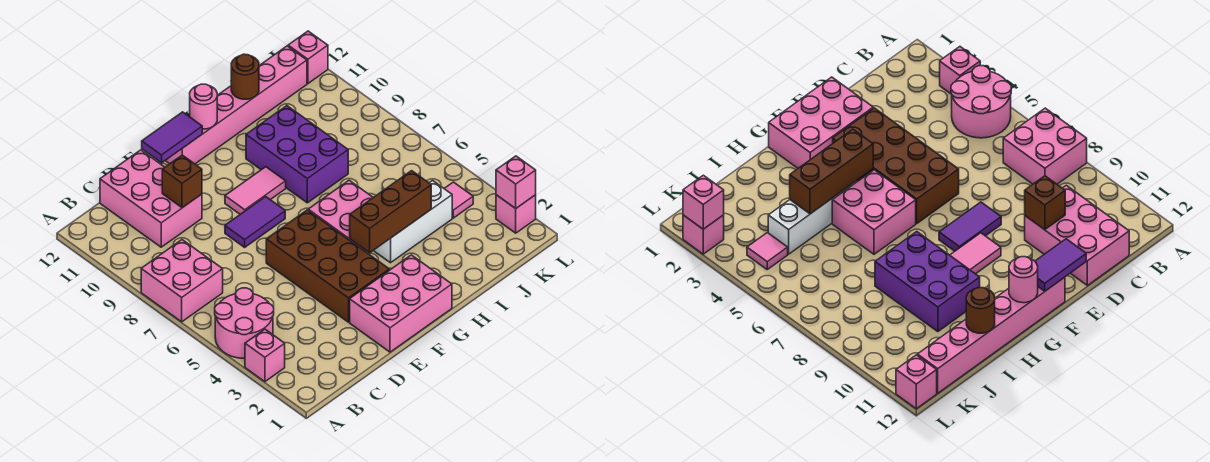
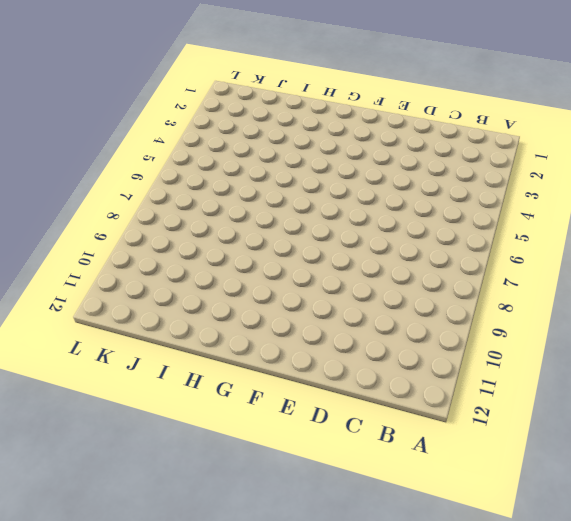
none -> pink brick A3 level 1
none -> pink round brick A4:B5 level 1
none -> pink brick A7:B8 level 1

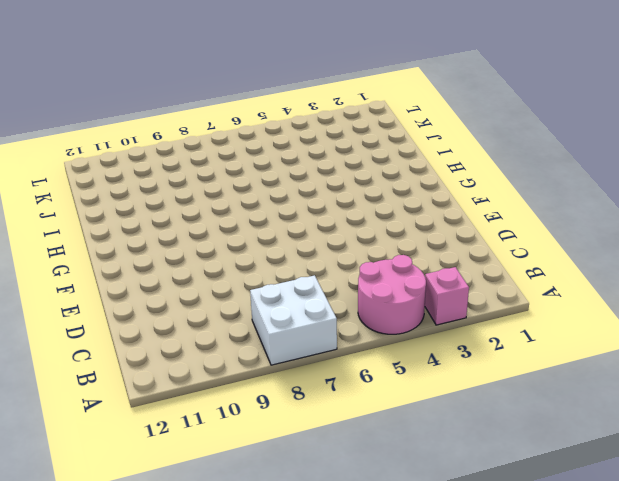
white brick A7:B8 level 1 -> pink brick A7:B8 level 1
none -> pink brick C10:D12 level 1
none -> pink brick E1:G2 level 1
none -> brown brick E3:F6 level 1

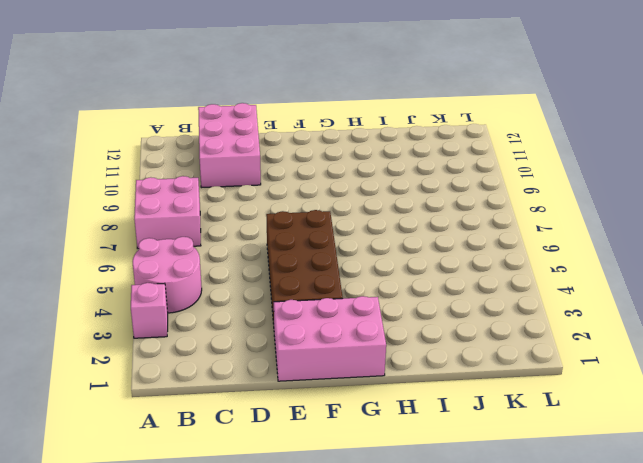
none -> purple tile E8:F8 level 1
none -> pink tile F9:G9 level 1
none -> pink brick F12:K12 level 1

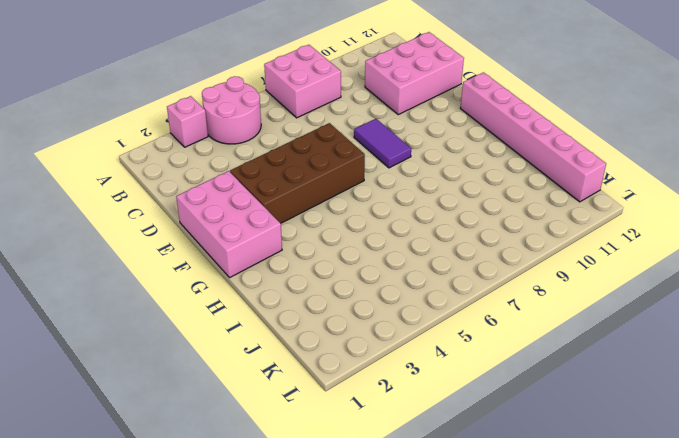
none -> pink tile F9:G9 level 1
none -> pink brick G5:H6 level 1
none -> white brick H4:J4 level 1

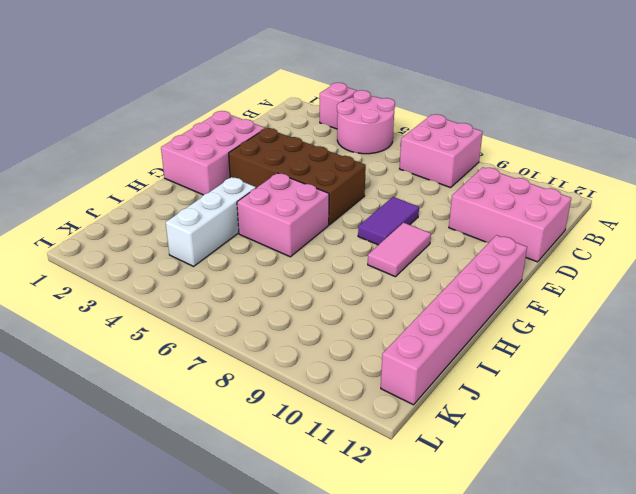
none -> purple brick H8:I10 level 1
none -> pink tile K4 level 1
none -> pink brick L2 level 1

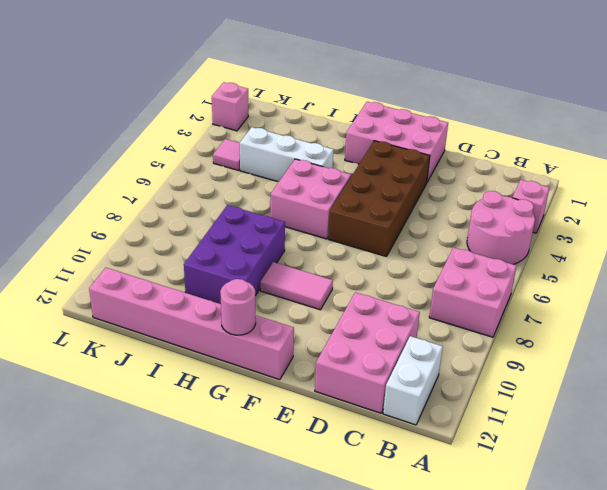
white brick B11:B12 level 1 -> none
none -> purple tile E8:F8 level 1
none -> pink brick L12 level 1
none -> brown brick D10 level 2

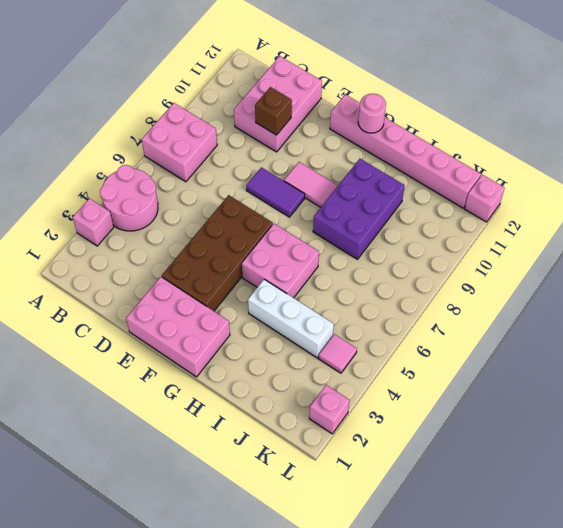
none -> purple tile E12:F12 level 2
none -> brown brick G4:I4 level 2
none -> brown round brick I12 level 2

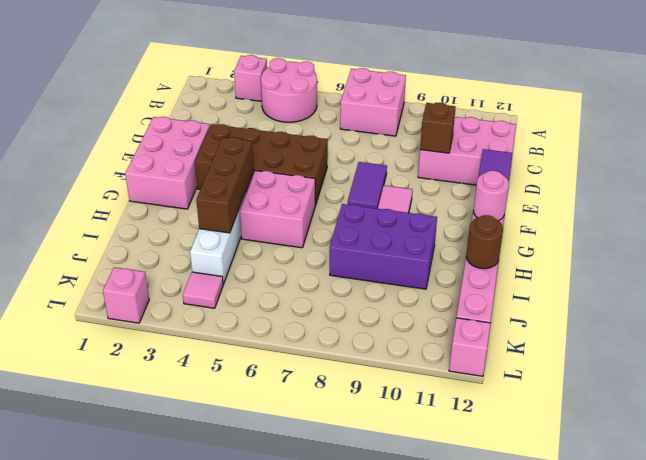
none -> pink brick L2 level 2

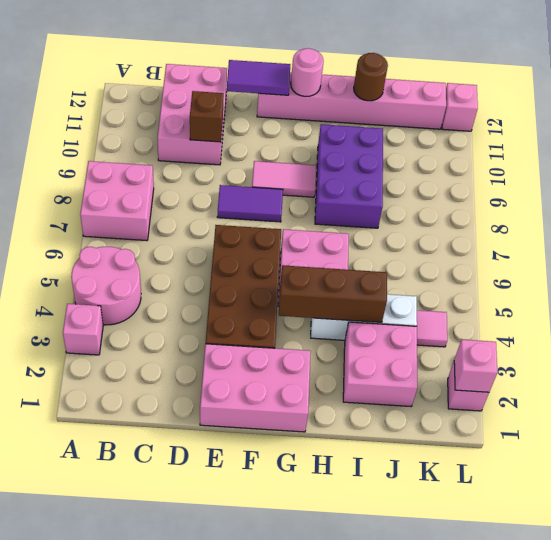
pink brick I2:J3 level 1 -> none

